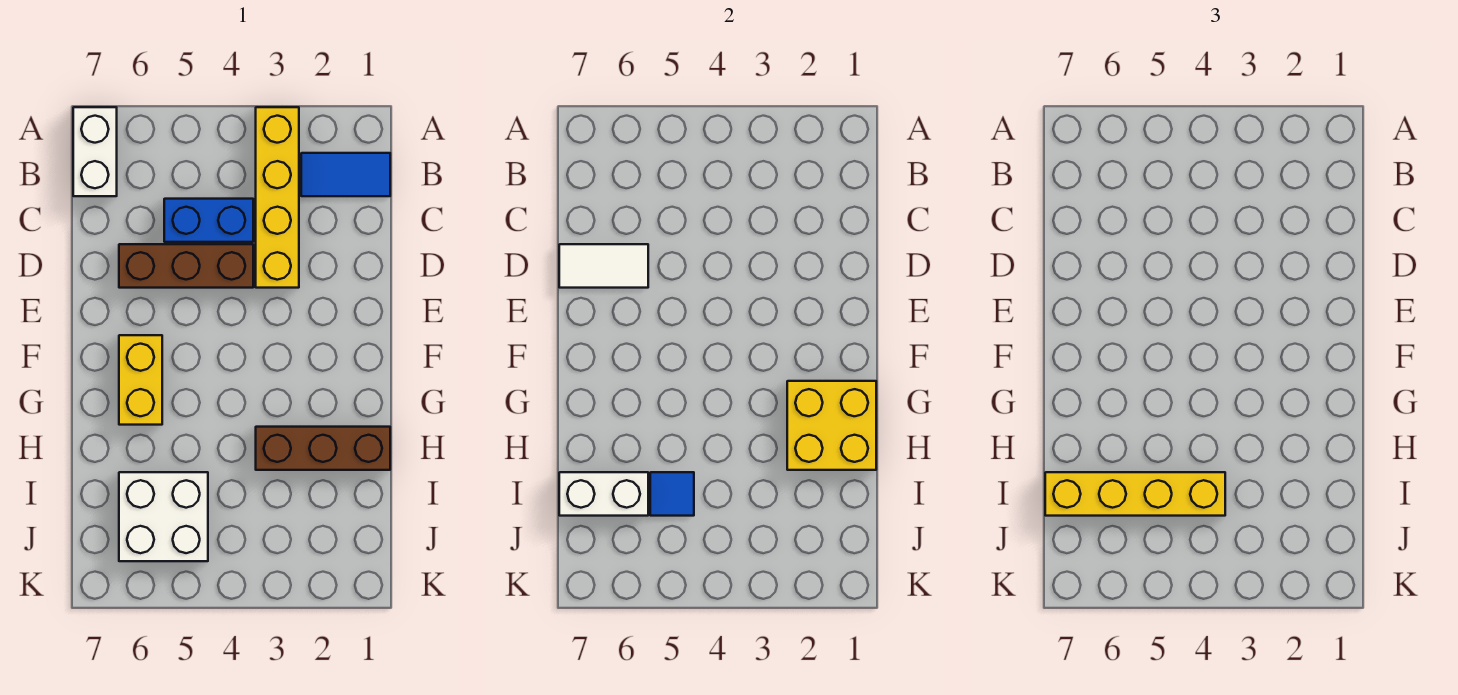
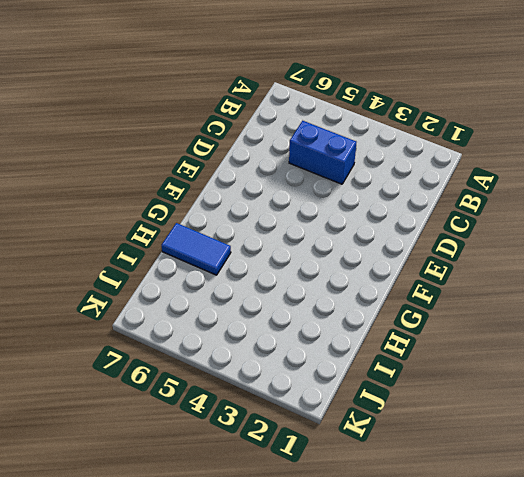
blue tile H6:H7 level 1 -> blue tile B1:B2 level 1
none -> yellow brick A3:D3 level 1
none -> white brick A7:B7 level 1
none -> brown brick D4:D6 level 1

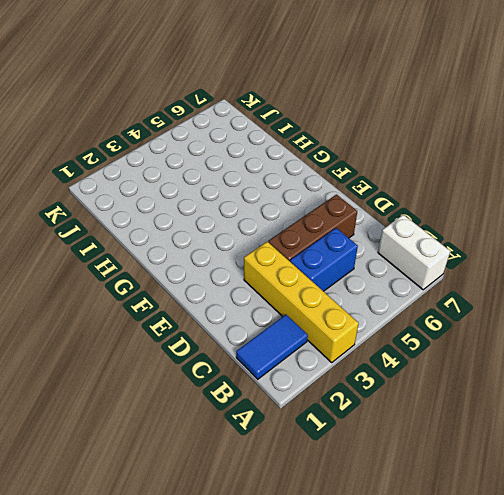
none -> yellow brick F6:G6 level 1
none -> brown brick H1:H3 level 1
none -> white brick I5:J6 level 1

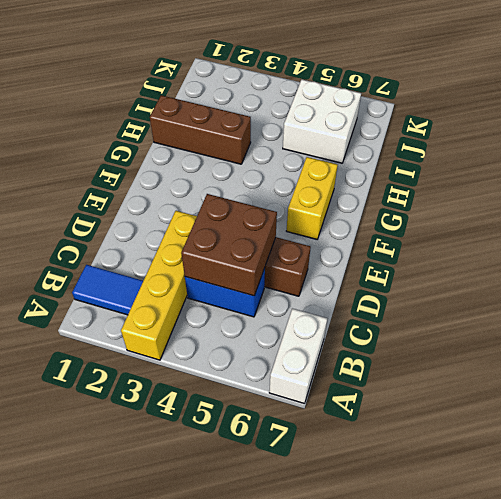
brown brick C4:D5 level 2 -> none
none -> white tile D6:D7 level 2
none -> yellow brick G1:H2 level 2
none -> blue tile I5 level 2

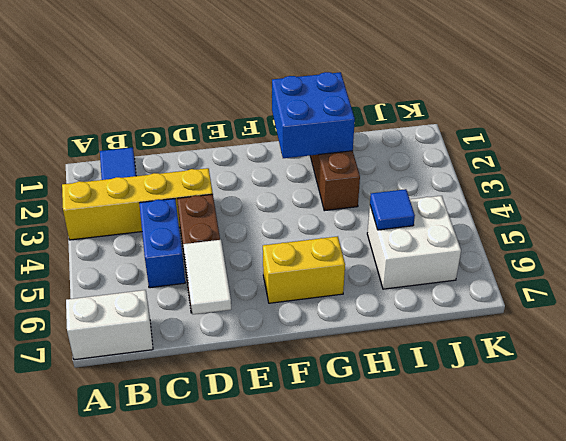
blue brick G1:H2 level 2 -> yellow brick G1:H2 level 2
none -> white brick I6:I7 level 2
none -> yellow brick I4:I7 level 3

